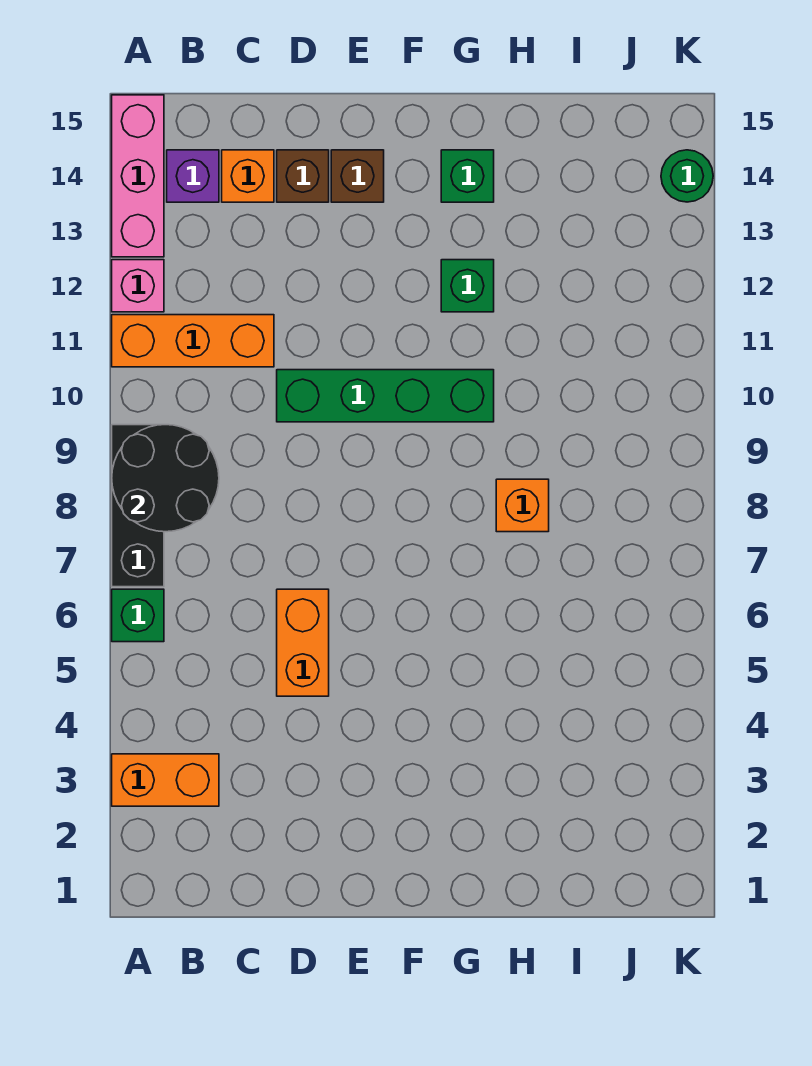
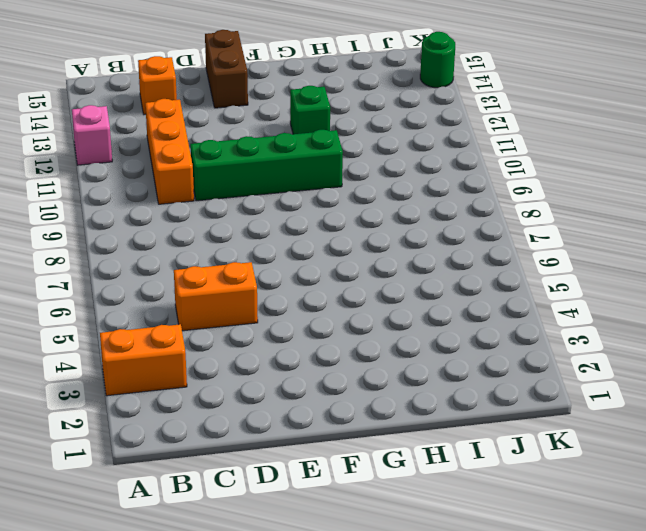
orange brick C5:D5 level 1 -> orange brick D5:D6 level 1
orange brick C10:C12 level 1 -> orange brick A11:C11 level 1
brown brick E14:E15 level 1 -> brown brick E14 level 1
none -> green brick A6 level 1
none -> black brick A7:A9 level 1
none -> pink brick A13:A15 level 1

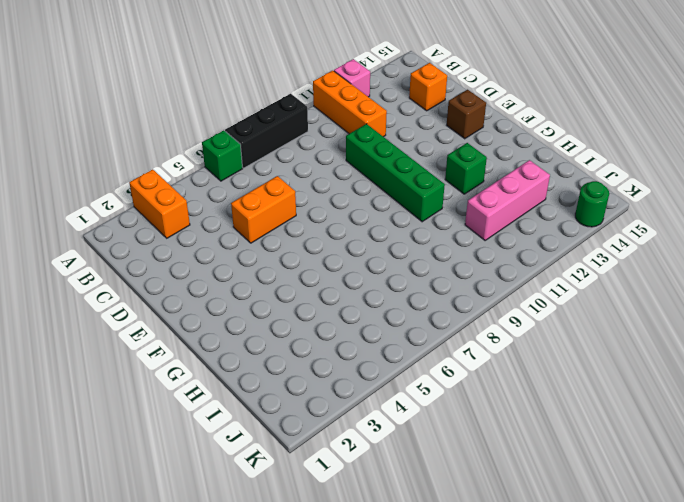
pink brick I11:I13 level 1 -> pink brick A13:A15 level 1
none -> purple brick B14 level 1
none -> brown brick D14 level 1
none -> green brick G14 level 1

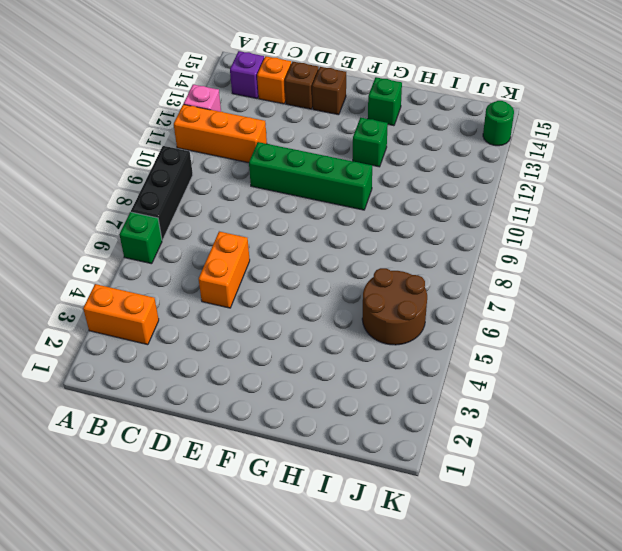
brown round brick I5:J6 level 1 -> none
none -> pink brick A13:A15 level 1
none -> orange brick H8 level 1
none -> black round brick A8:B9 level 2

